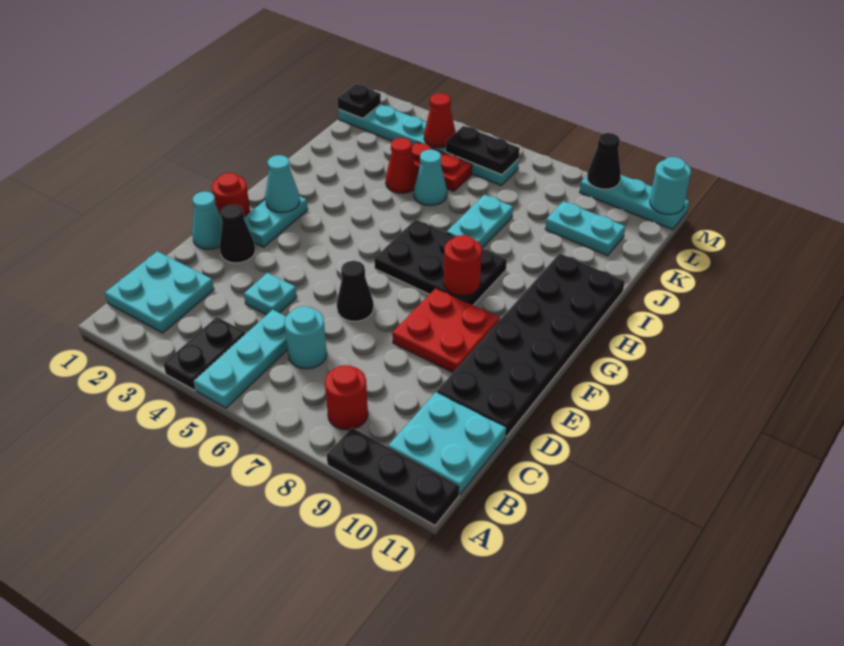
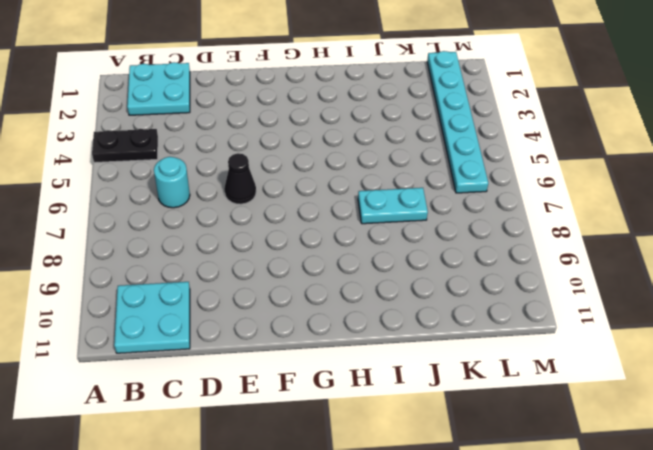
none -> cyan plate A5:C5 level 1
none -> black plate A9:A11 level 1
none -> red round brick B8 level 1
none -> cyan plate D4 level 1

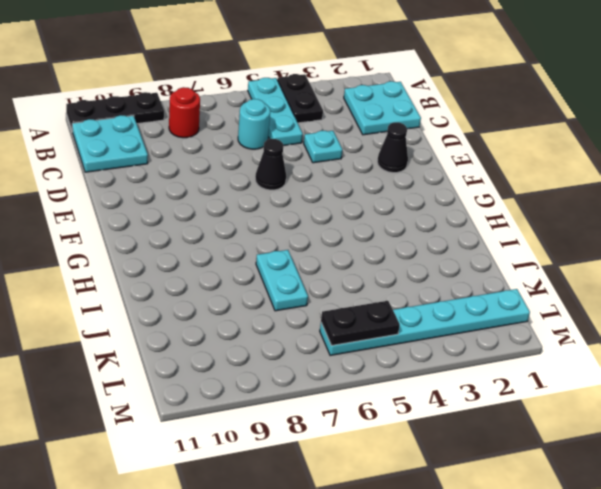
none -> black plate D10:I11 level 1
none -> cyan cone E1 level 1
none -> red plate E8:F9 level 1
none -> red round brick F1 level 1

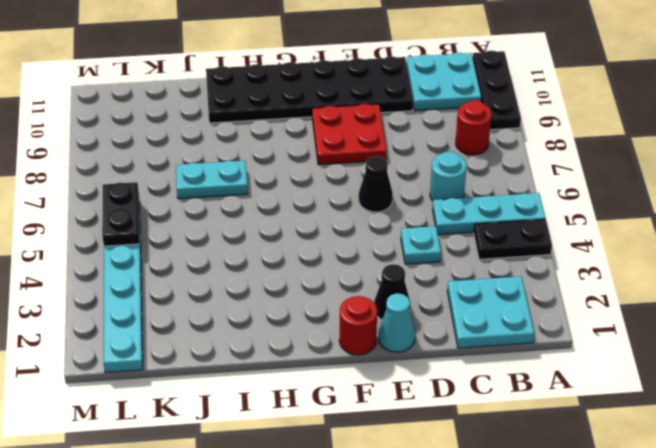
none -> cyan plate F2:G2 level 1
none -> black plate G6:H8 level 1
none -> red cone J4 level 1
none -> cyan cone J5 level 1

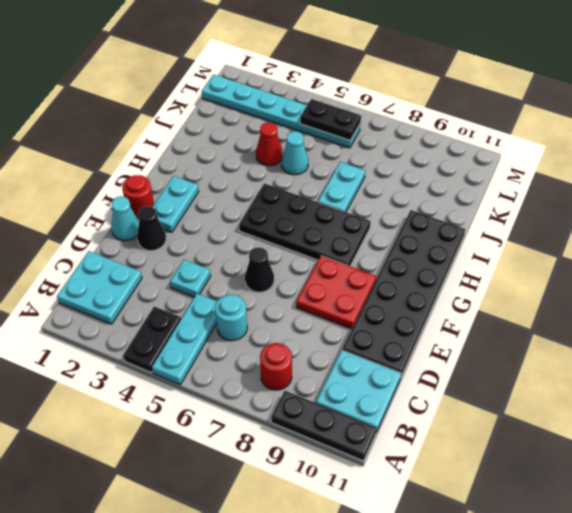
black plate G5:H8 level 1 -> black plate G6:H8 level 1
none -> red plate K4:K5 level 1
none -> cyan plate K9:K10 level 1
none -> cyan plate M9:M11 level 1
none -> cyan cone G2 level 2

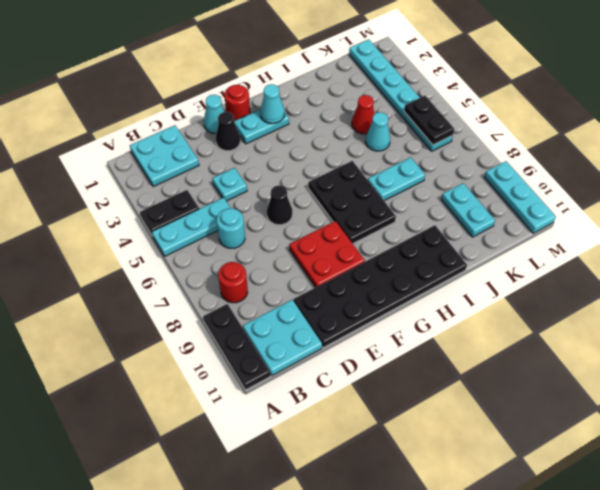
none -> red plate K4:K5 level 1
none -> red round brick G8 level 2
none -> black plate L1 level 2
none -> red cone L4 level 2

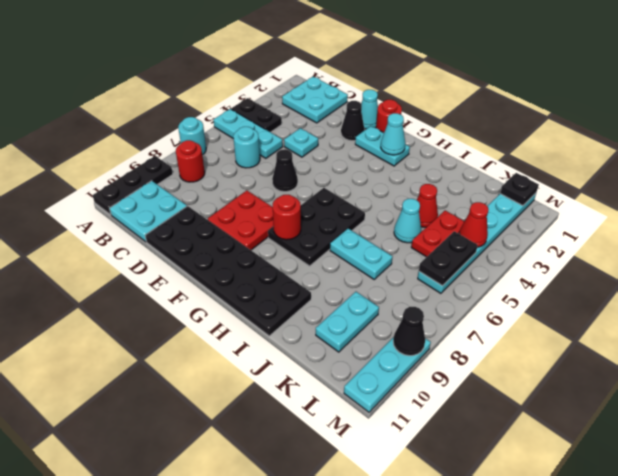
cyan round brick A7 level 1 -> cyan round brick M11 level 2

